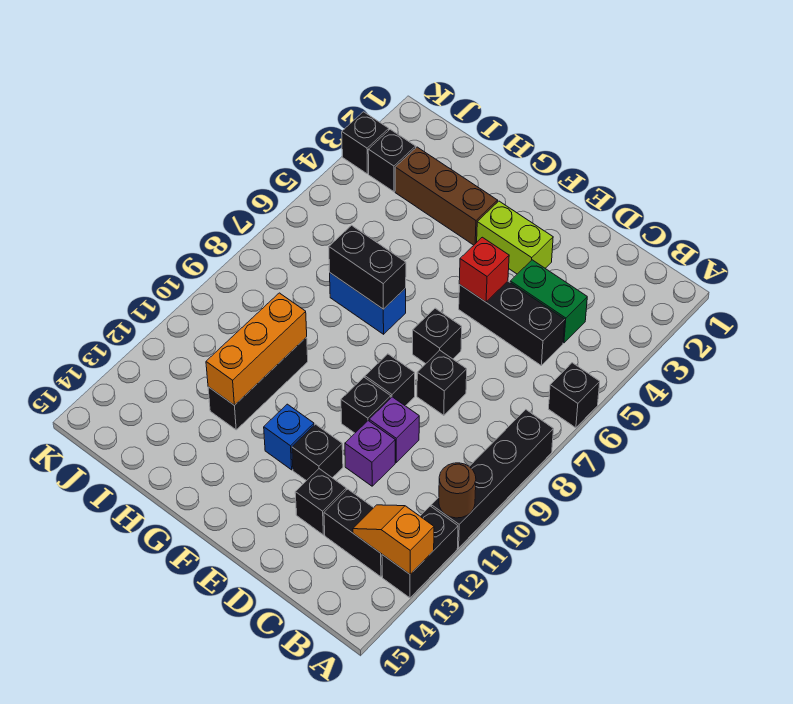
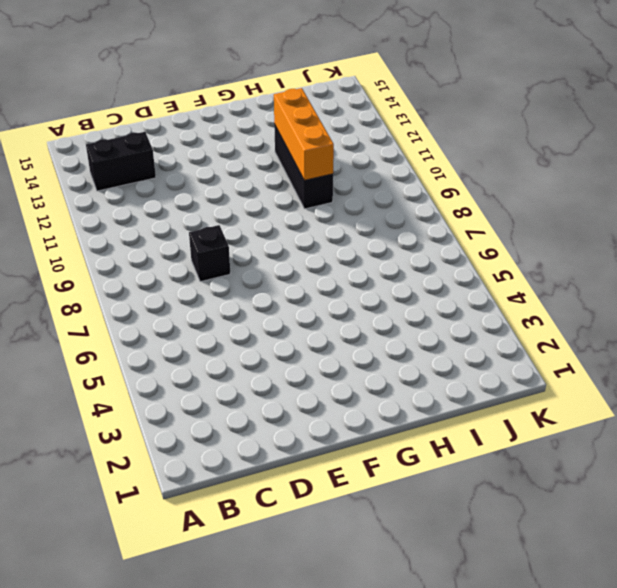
none -> black brick A6 level 1
none -> black brick A8:A11 level 1
none -> black brick A12:A13 level 1

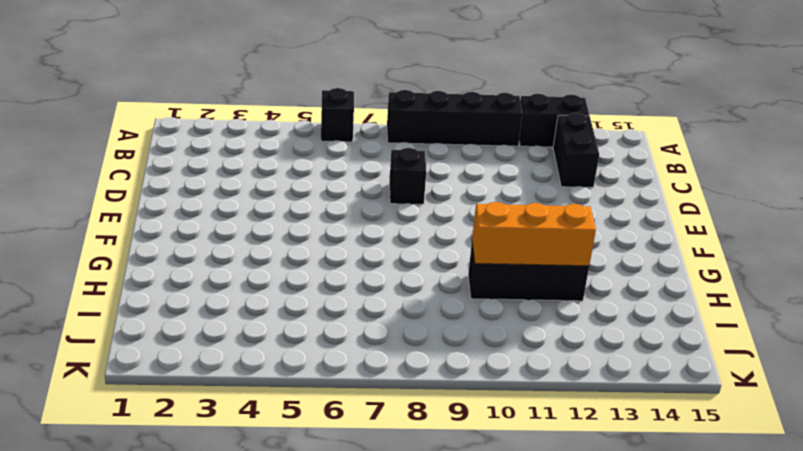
none -> green brick C4:D4 level 1
none -> black brick C5:E5 level 1
none -> purple brick D10 level 1

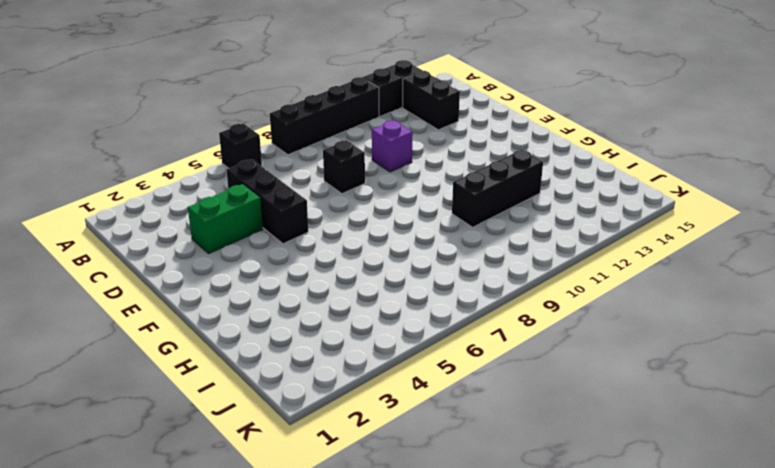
green brick D3:D4 level 1 -> green brick C4:D4 level 1
none -> purple brick D11 level 1
none -> black brick D13 level 1
none -> lime brick E3:F3 level 1

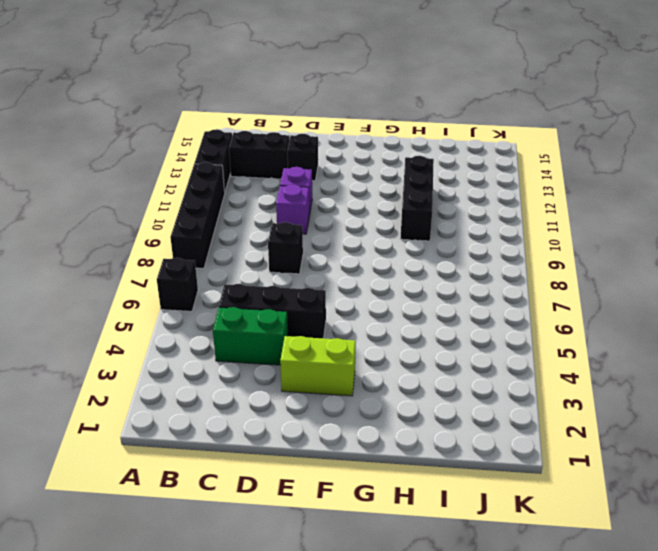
none -> black brick E7 level 1
none -> black brick E9 level 1
none -> black brick E10 level 1

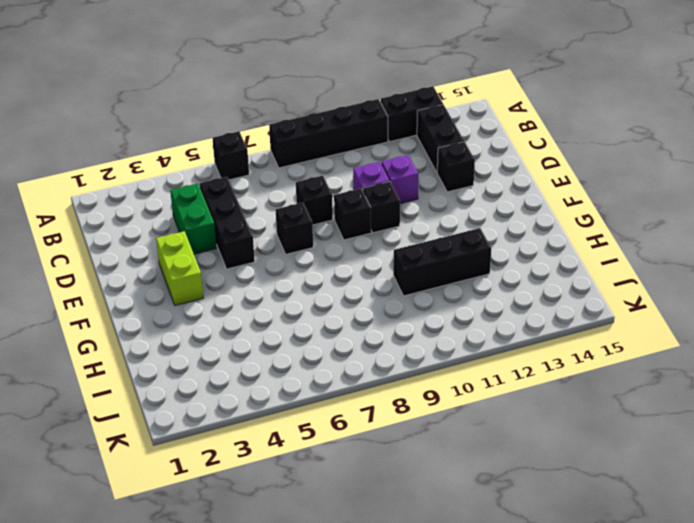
none -> black brick E12 level 1
none -> blue brick F12 level 1
none -> brown brick G3:I3 level 1

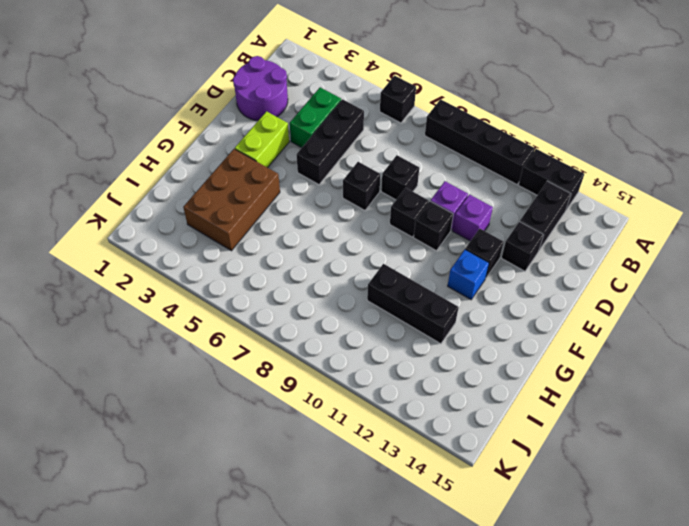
purple round brick C1:D2 level 1 -> none
brown brick G3:I4 level 1 -> brown brick G3:I3 level 1
none -> blue brick G7:H7 level 1
none -> black brick J3 level 1
none -> black brick K3 level 1

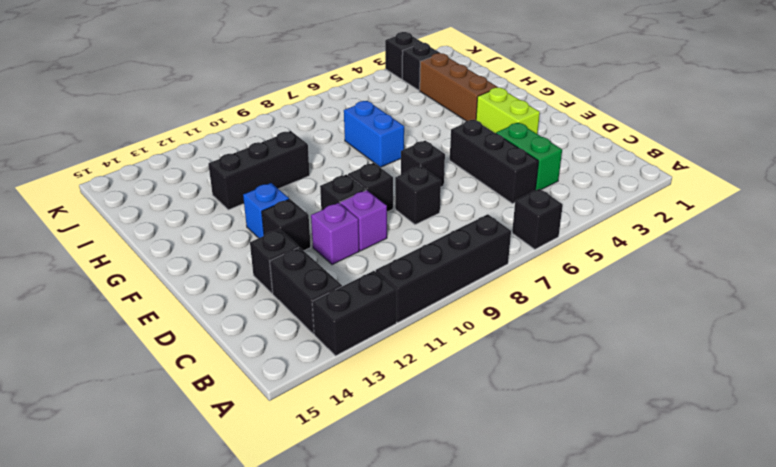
none -> brown round brick A11 level 2
none -> orange slope A13:B13 level 2 top A
none -> red brick E5 level 2

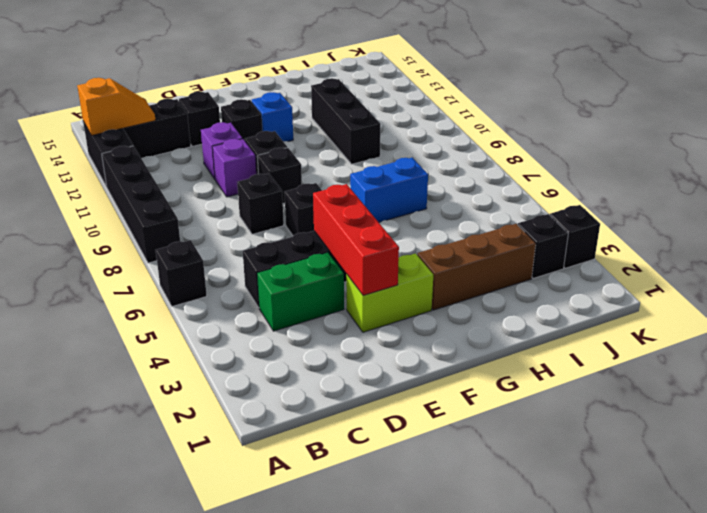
red brick E3:E5 level 2 -> red brick E5 level 2
none -> brown round brick A11 level 2
none -> black brick G7:H7 level 2
none -> orange brick H10:H12 level 2

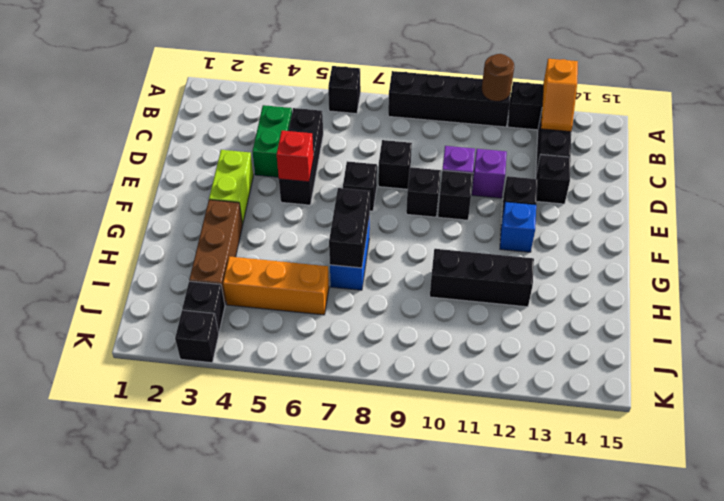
orange brick I4:I6 level 1 -> orange brick H10:H12 level 2

